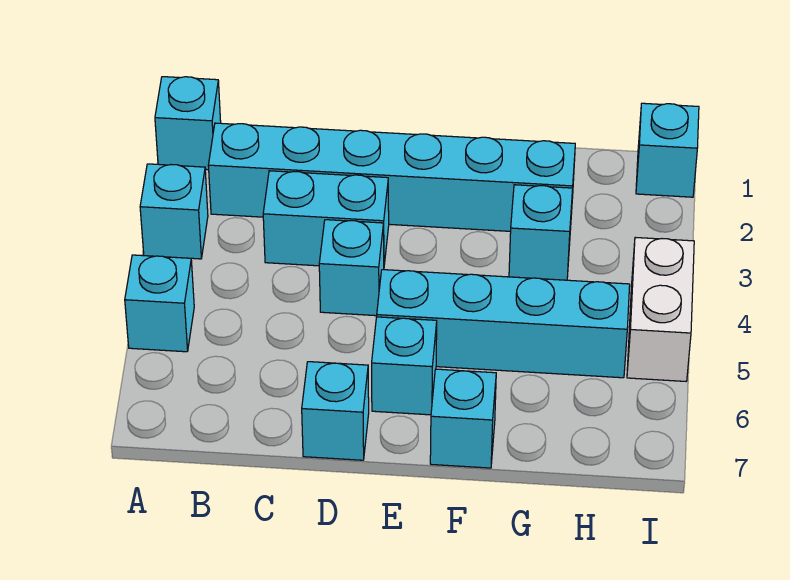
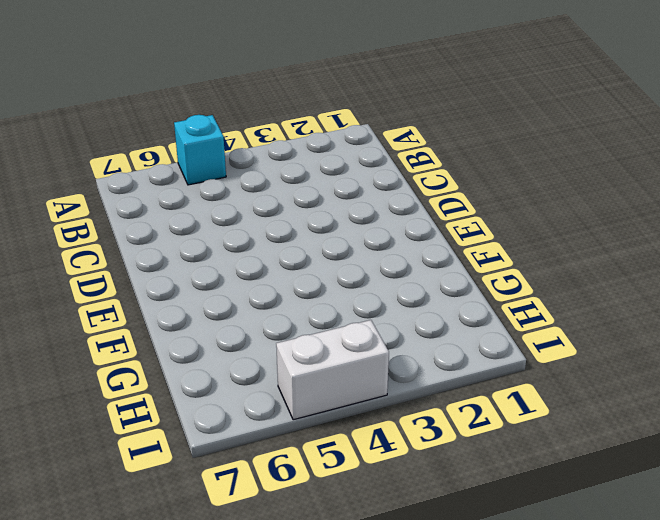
none -> cyan brick A1 level 1
none -> cyan brick A3 level 1
none -> cyan brick B2:G2 level 1

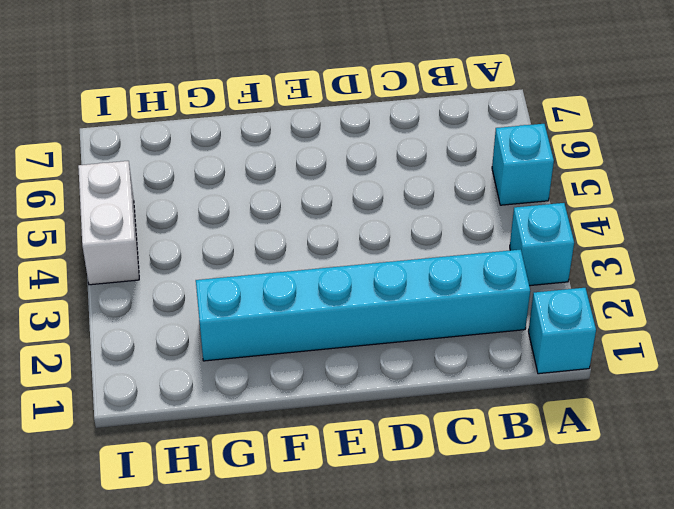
none -> cyan brick C3:D3 level 1
none -> cyan brick D4 level 1
none -> cyan brick D7 level 1

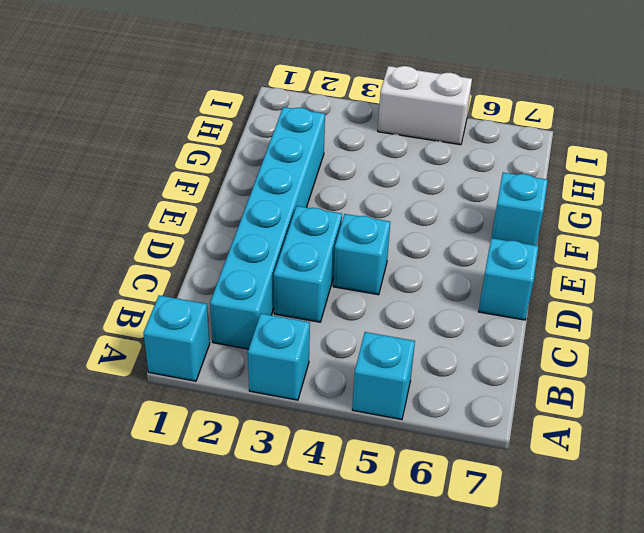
none -> cyan brick E5:H5 level 1
none -> cyan brick E6 level 1
none -> cyan brick G3 level 1

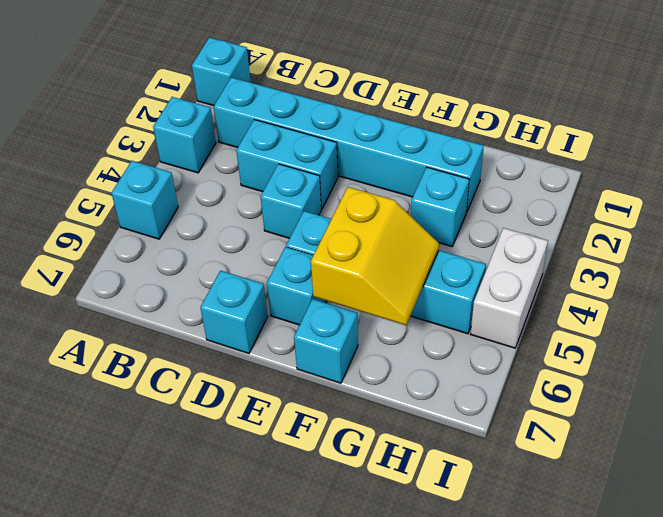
yellow slope F5:G6 level 2 top F -> none
none -> cyan brick I1 level 1

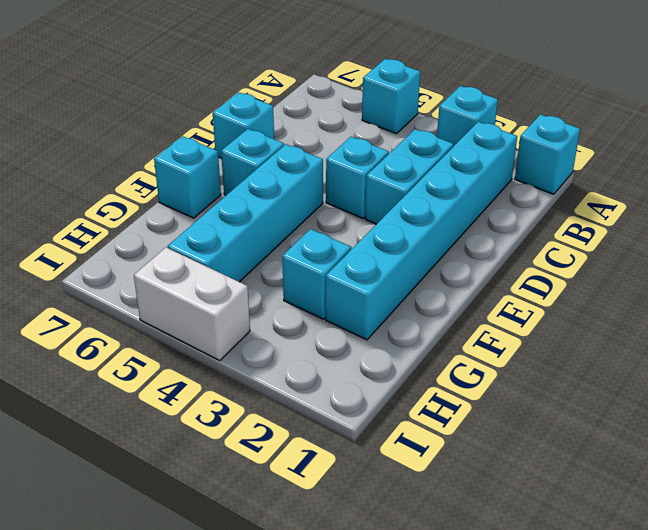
none -> cyan brick I1 level 1

